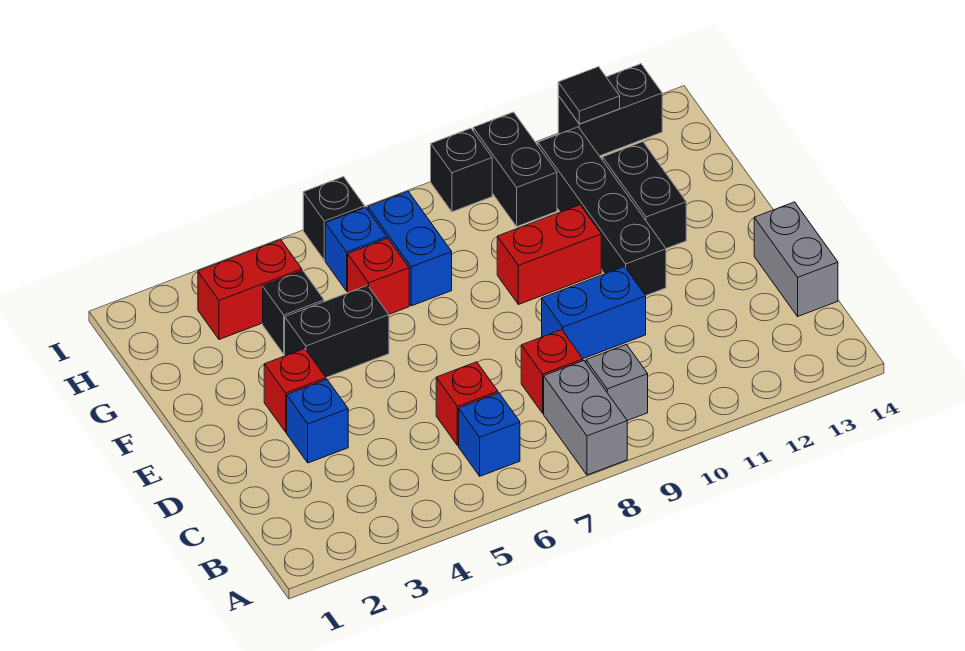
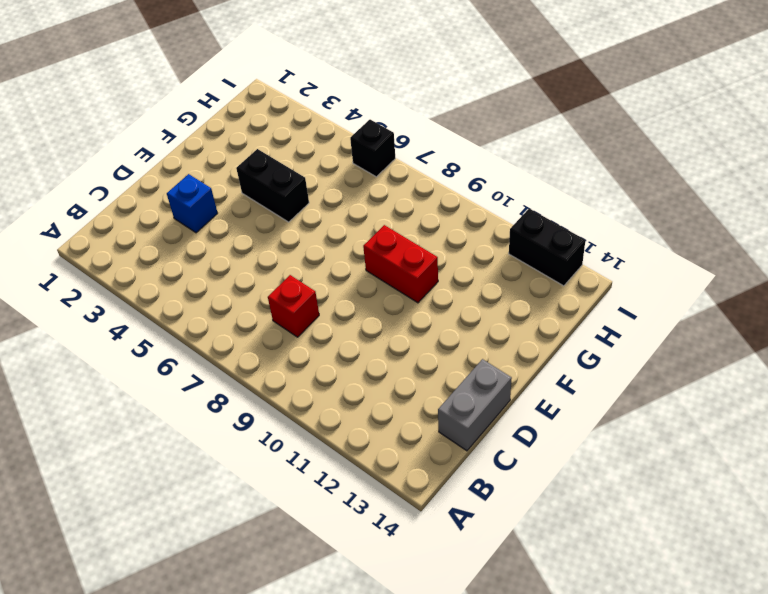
none -> grey brick A8:B8 level 1
none -> blue brick B6 level 1
none -> grey brick B9 level 1

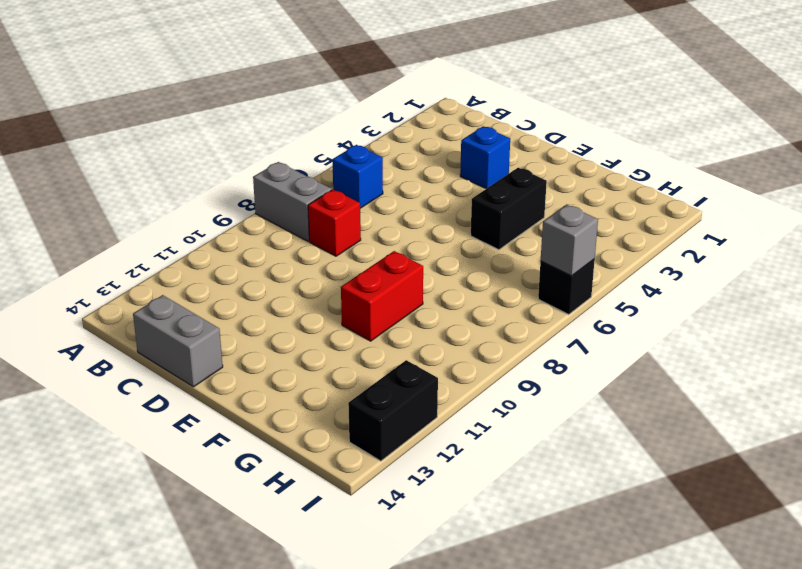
grey brick I6 level 2 -> grey brick B9 level 1
none -> red brick C6 level 1
none -> blue brick D9:D10 level 1
none -> red brick E3 level 1

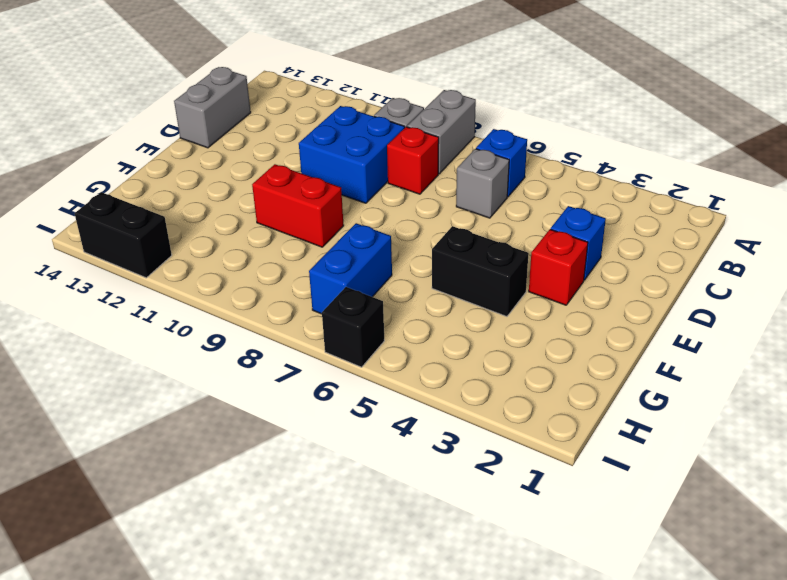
grey brick C6 level 1 -> red brick C6 level 1
blue brick C9:D10 level 1 -> blue brick D9:D10 level 1
none -> black brick E11:H11 level 1
none -> black brick F12:G12 level 1
none -> black brick G4 level 1

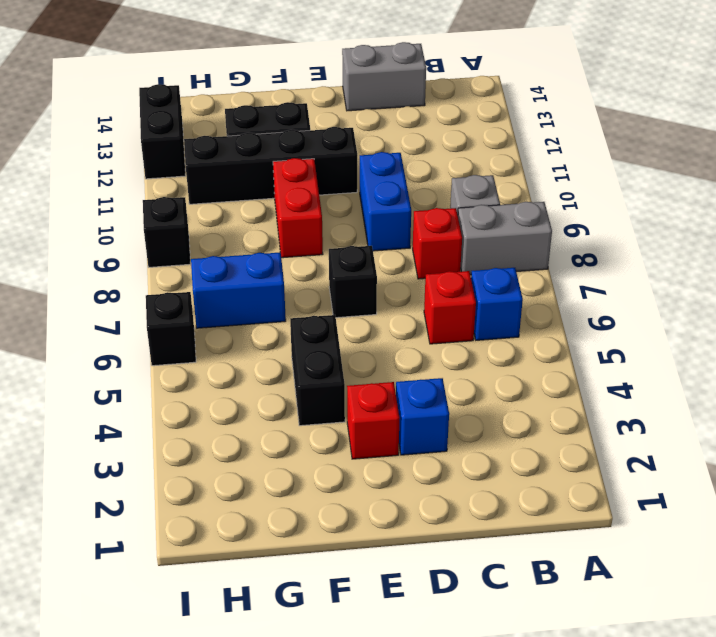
black brick E7 level 1 -> black brick G4 level 1
none -> red brick G6 level 1
none -> red brick H3:H4 level 1
none -> blue brick H6 level 1

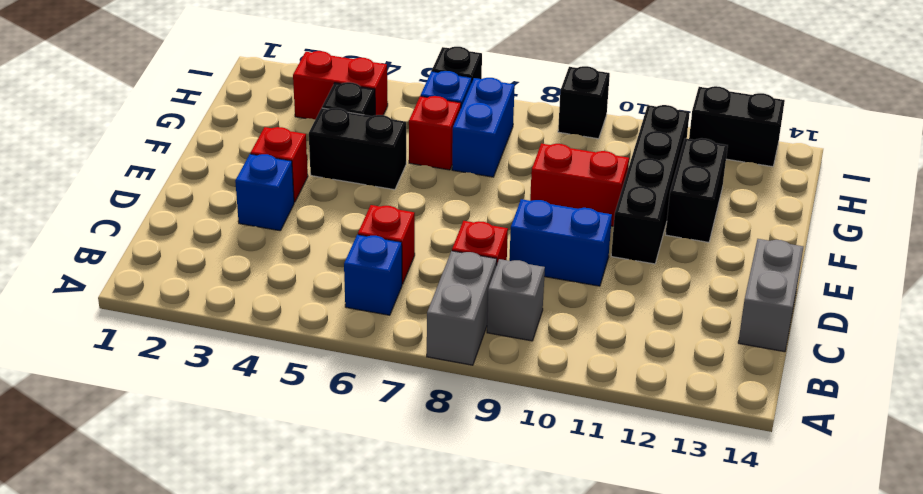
none -> black brick H10:I10 level 1
none -> black tile I12 level 2

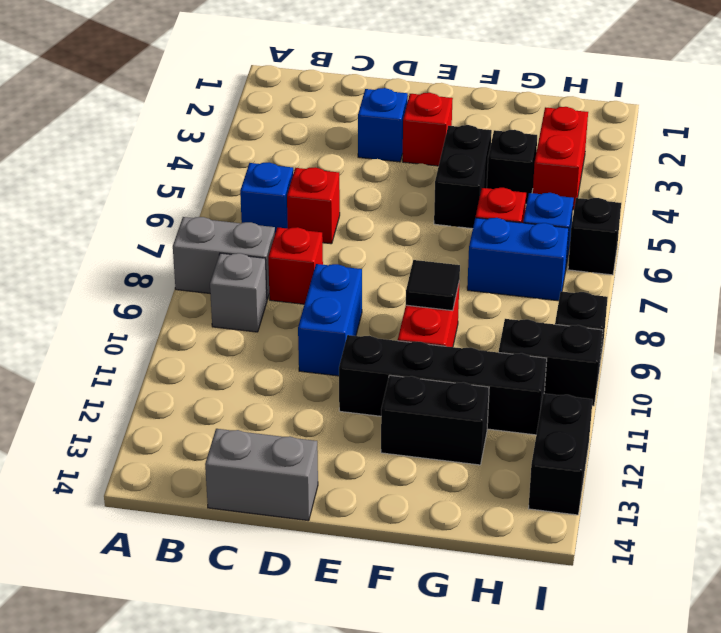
black tile F9 level 2 -> black tile I12 level 2

